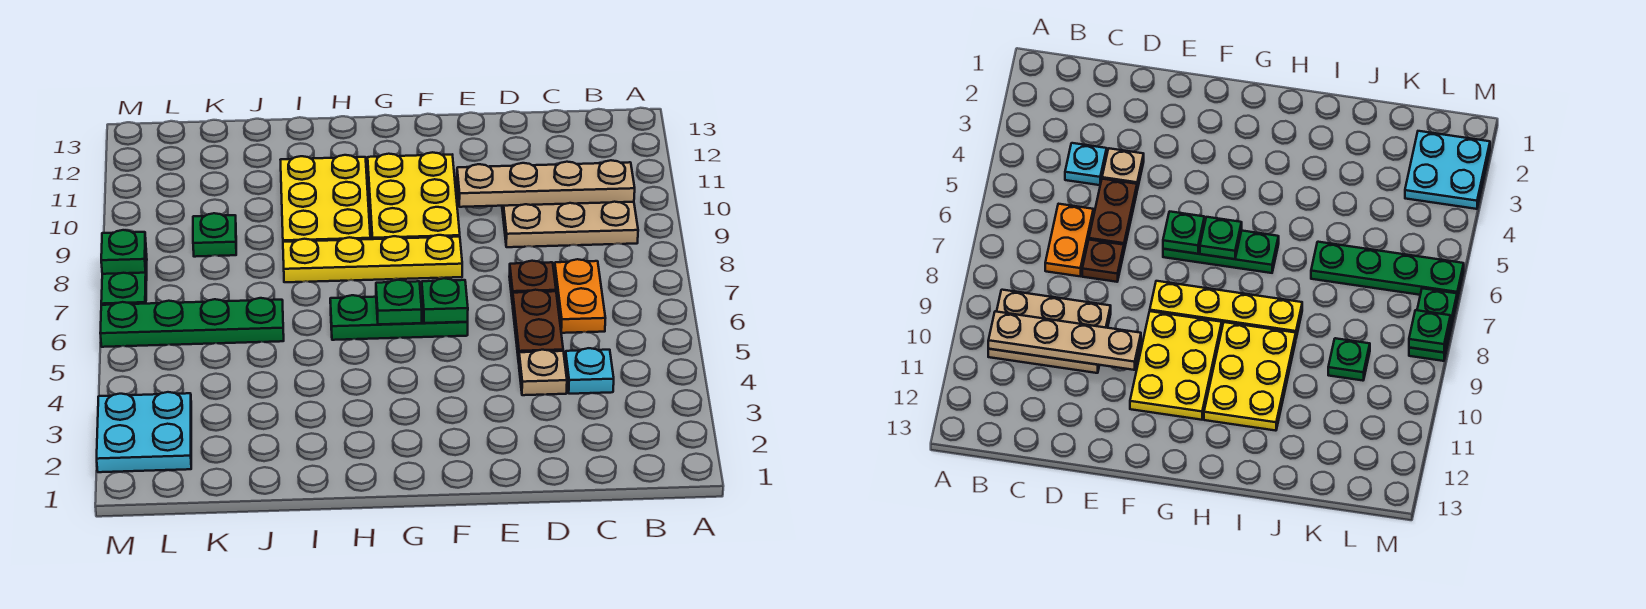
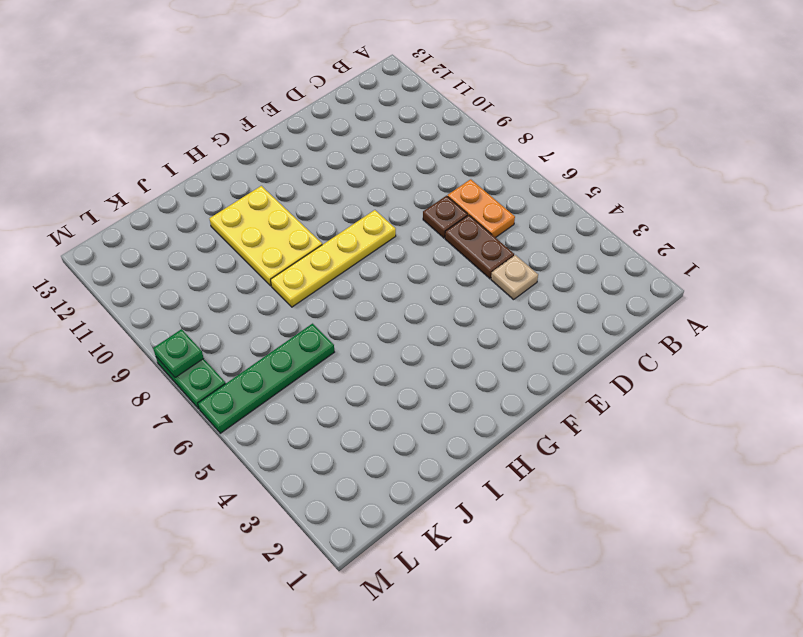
none -> tan plate B9:D10 level 1
none -> cyan plate C4 level 1
none -> green plate F6:H6 level 1

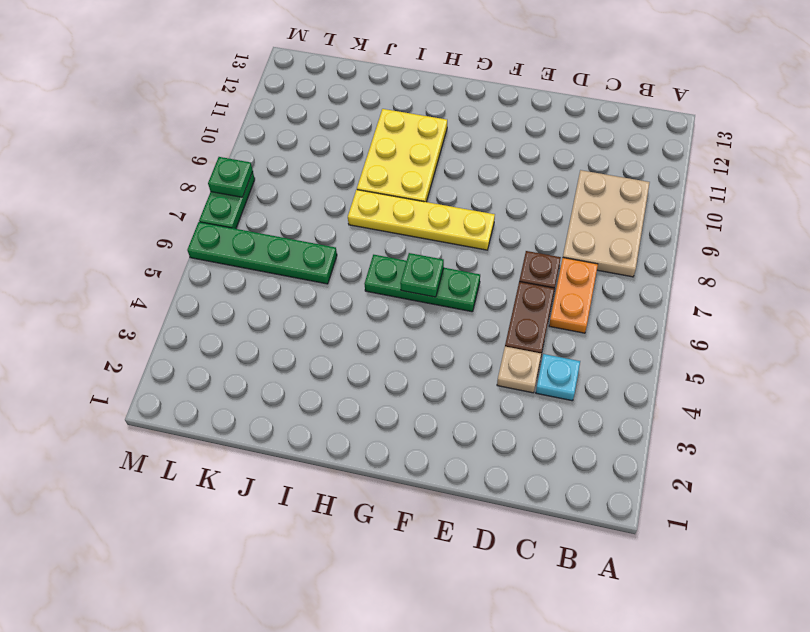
tan plate B8:C10 level 1 -> tan plate B9:D10 level 1
none -> yellow plate F9:G11 level 1
none -> green plate K9 level 1
none -> cyan plate L2:M3 level 1

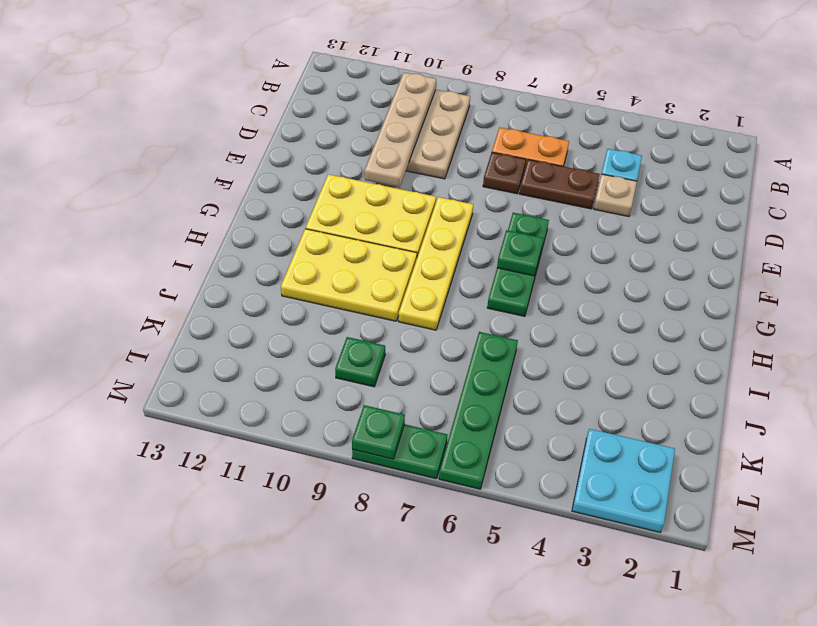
none -> green plate F6 level 2

